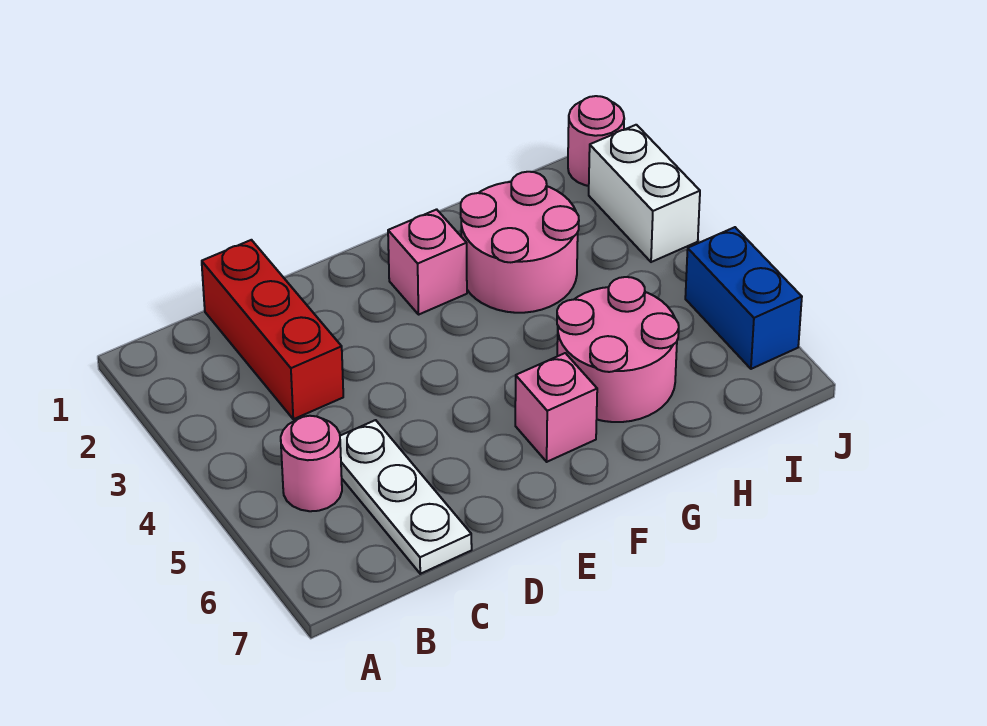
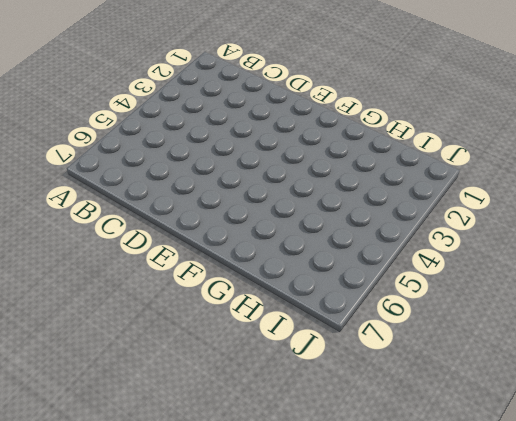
none -> pink round brick B5 level 1
none -> red brick C1:C3 level 1

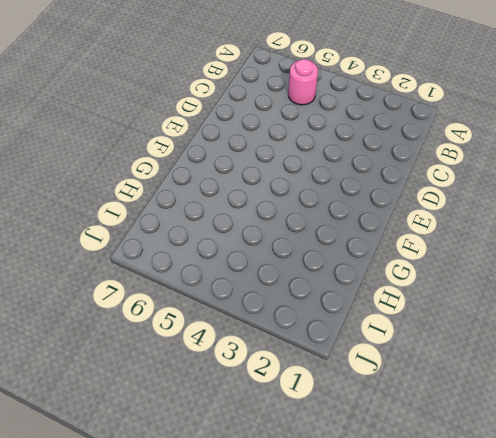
none -> red brick C1:C3 level 1
none -> white plate C5:C7 level 1

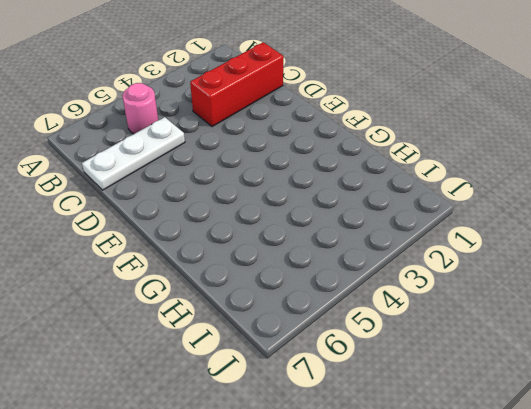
none -> pink brick F2 level 1
none -> pink brick F6 level 1

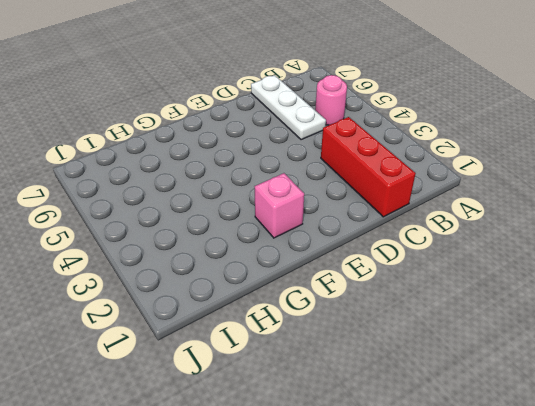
none -> pink brick F6 level 1
none -> pink round brick G2:H3 level 1

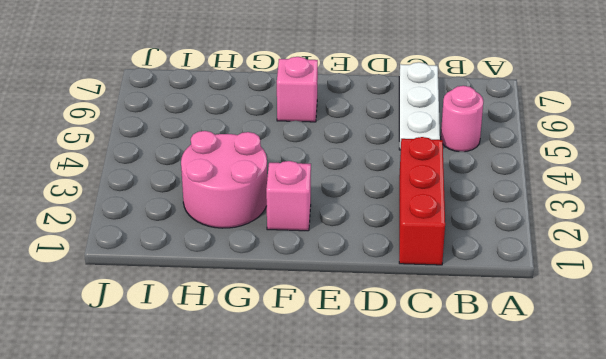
none -> pink round brick G5:H6 level 1
none -> pink round brick J1 level 1

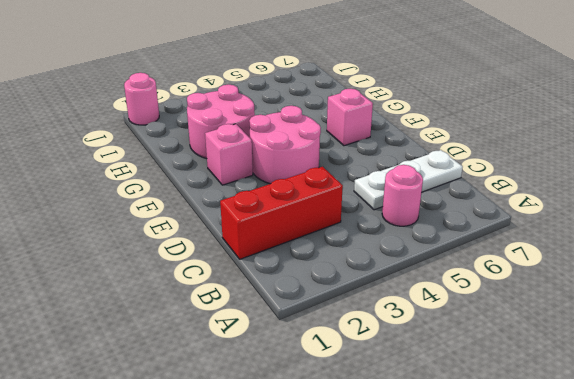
pink round brick E3:F4 level 1 -> pink round brick G5:H6 level 1
none -> white brick J2:J3 level 1
none -> blue brick J5:J6 level 1

